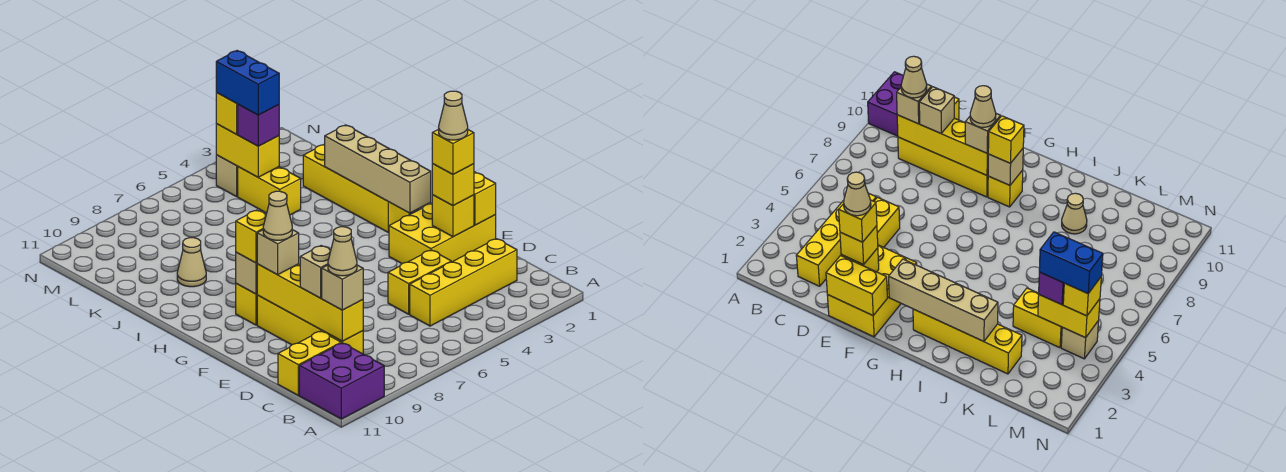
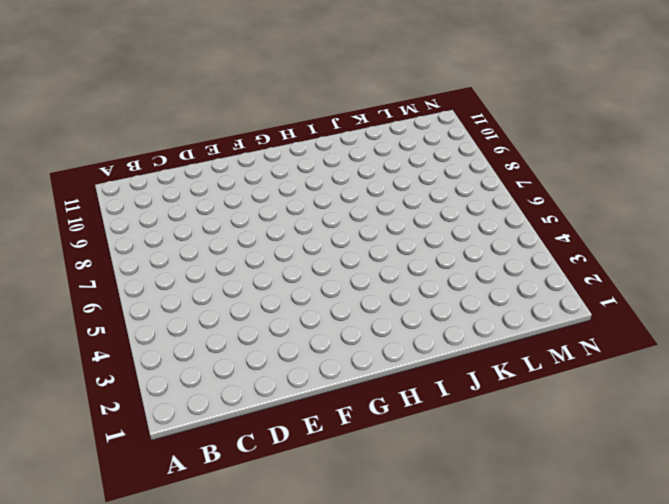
none -> purple brick A10:B11 level 1
none -> yellow brick C2:C5 level 1
none -> yellow brick C9:F9 level 1

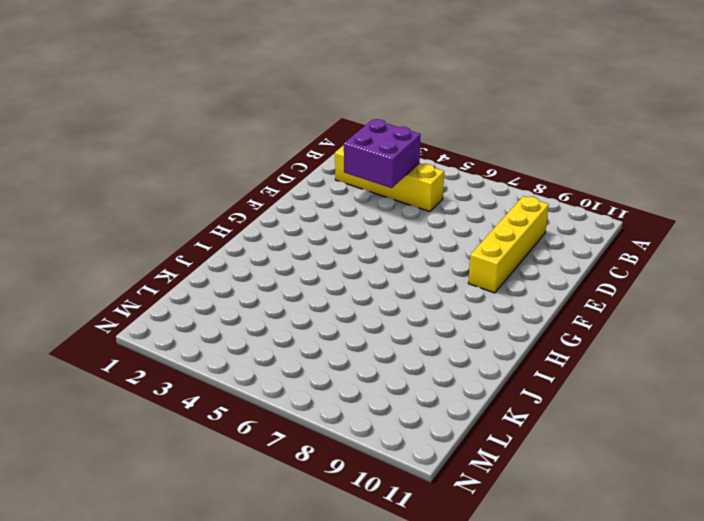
purple brick C3:D4 level 2 -> purple brick A10:B11 level 1
none -> yellow brick C10:C11 level 1
none -> yellow brick D4:D5 level 1
none -> yellow brick E1:F3 level 1

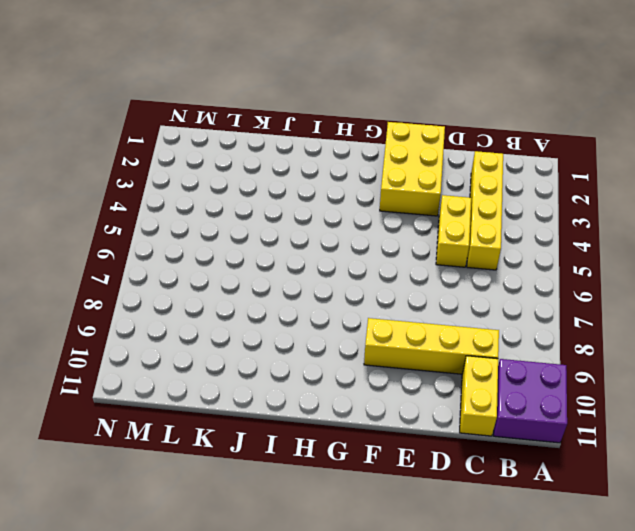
none -> yellow brick G9 level 1
none -> yellow brick H2:K2 level 1
none -> tan cone J9 level 1

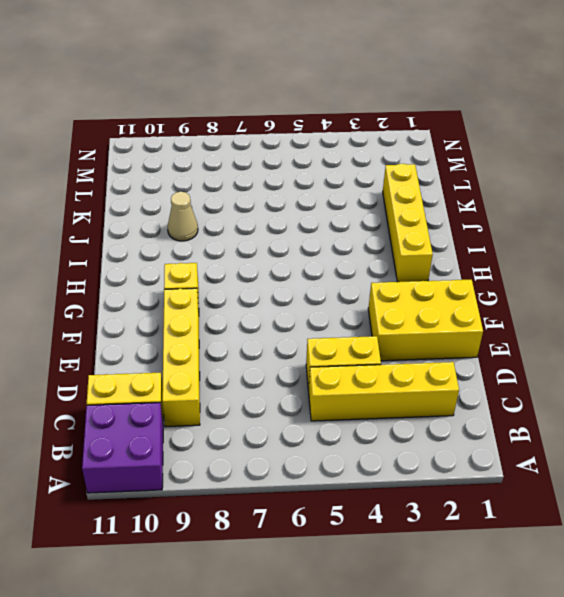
none -> yellow brick K4:L4 level 1
none -> tan brick M4 level 1
none -> yellow brick C9:F9 level 2

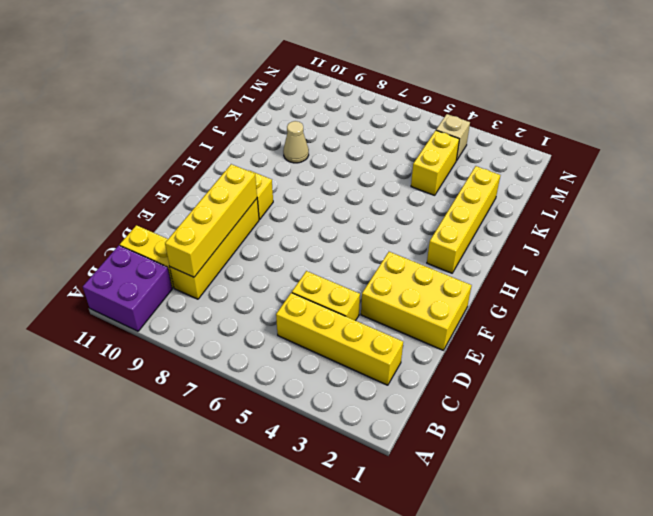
none -> yellow brick E1:F1 level 2
none -> yellow brick E2 level 2
none -> tan brick G2:J2 level 2

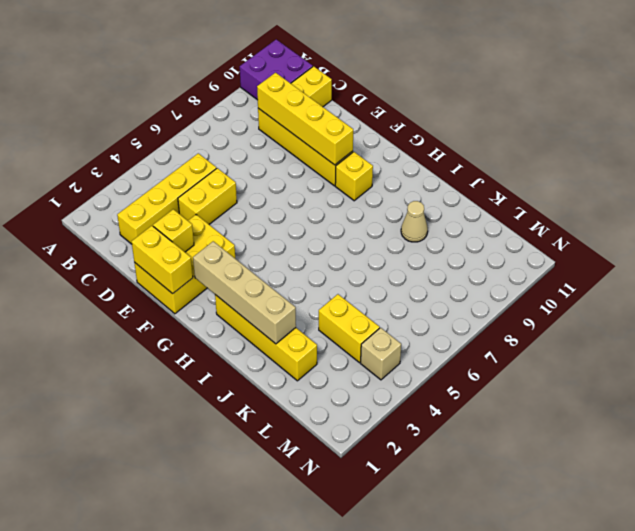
none -> tan brick G9 level 2
none -> yellow brick L4:M4 level 2
none -> tan brick C9 level 3

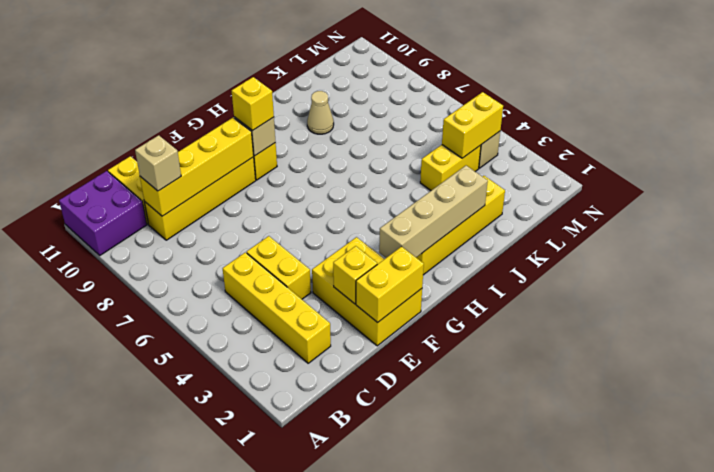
none -> tan brick D9 level 3
none -> yellow brick E2 level 3
none -> tan brick F9 level 3

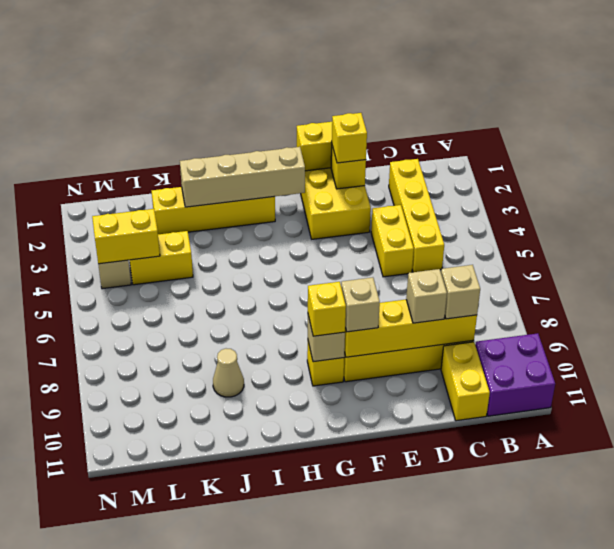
none -> purple brick L4 level 3
none -> yellow brick M4 level 3
none -> tan cone C9 level 4

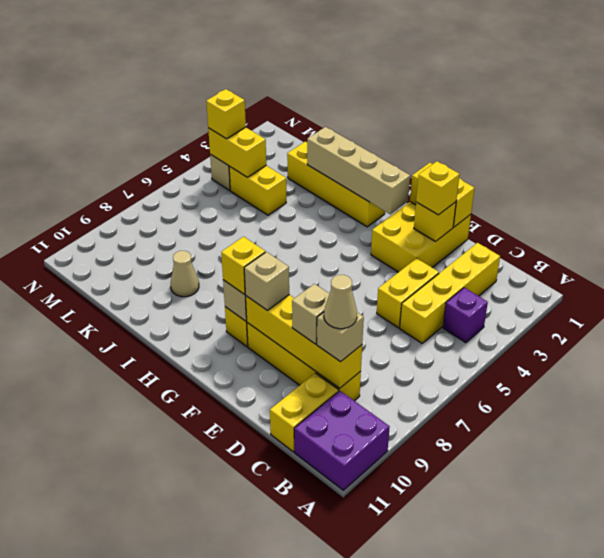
purple brick B4 level 1 -> purple brick L4 level 3
none -> yellow brick E2 level 4
none -> tan cone F9 level 4
none -> blue brick L4:M4 level 4

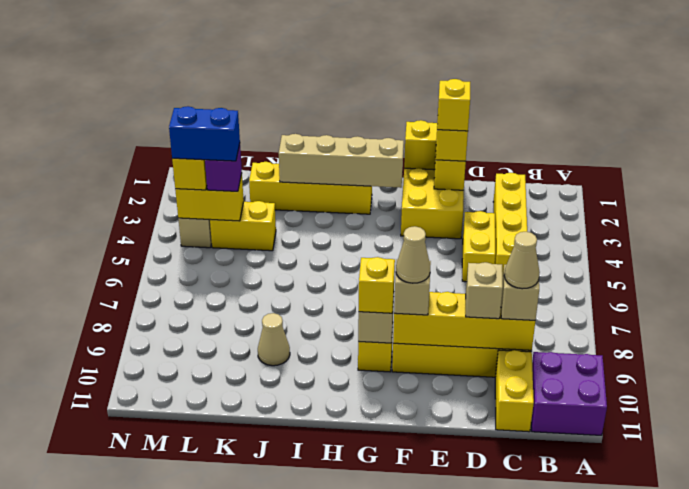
none -> tan cone E2 level 5

